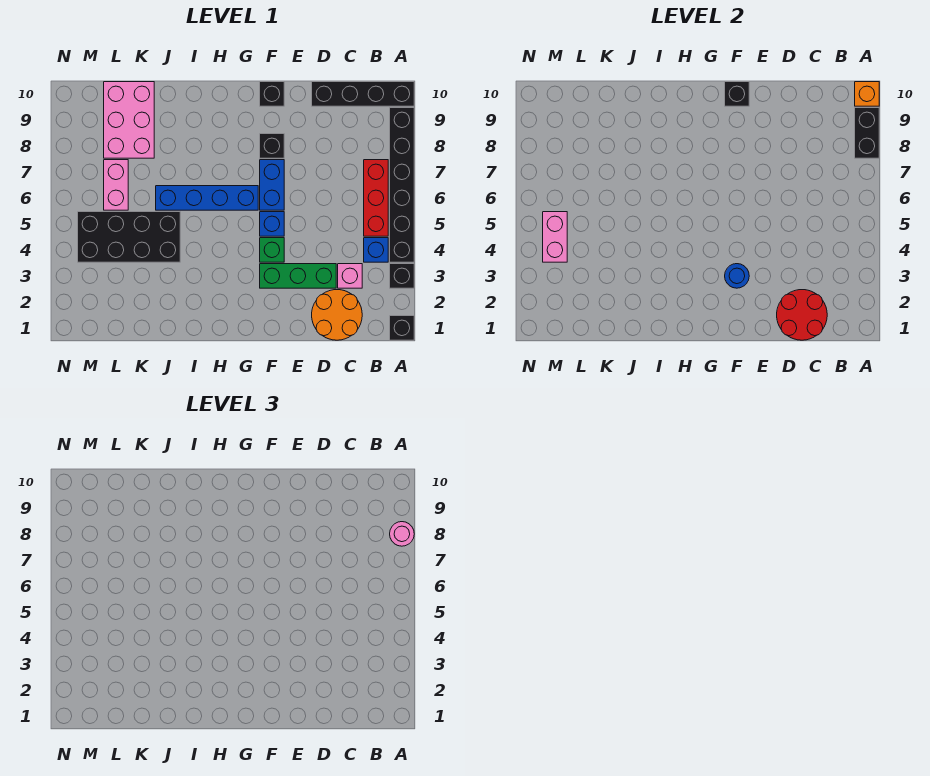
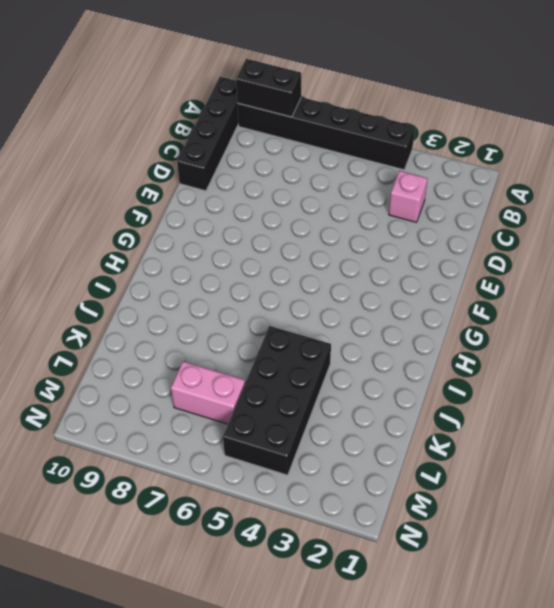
none -> black brick A1 level 1
none -> black brick A3 level 1
none -> blue brick B4 level 1

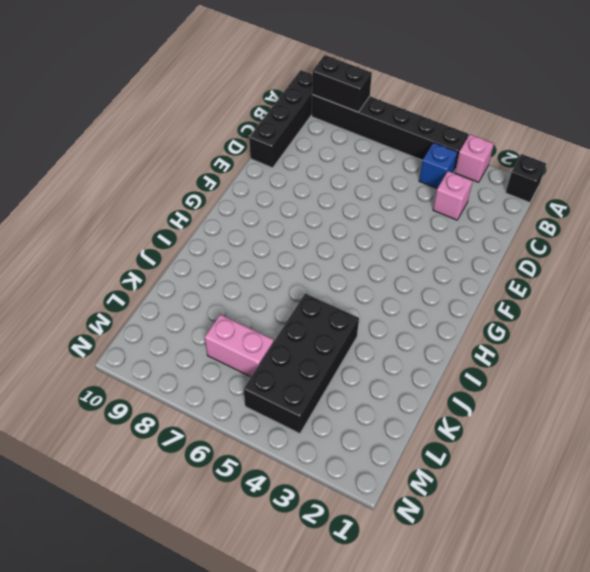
pink brick A3 level 1 -> black brick A3 level 1
none -> red brick B5:B7 level 1
none -> orange round brick C1:D2 level 1
none -> green brick D3:F3 level 1

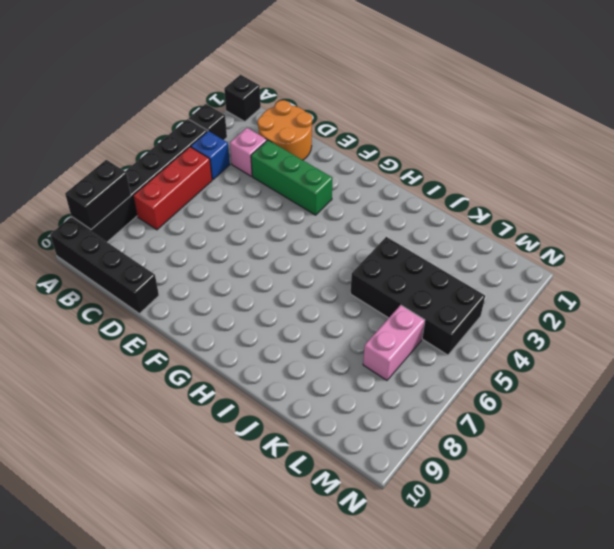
none -> green brick F4 level 1
none -> blue brick F5 level 1
none -> blue brick F6:F7 level 1

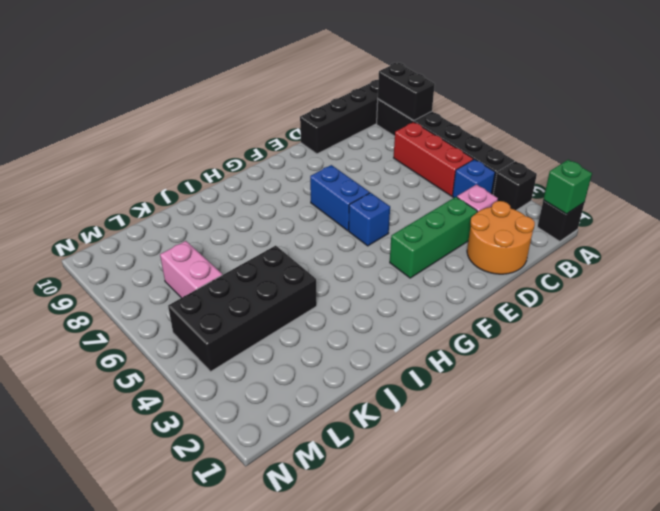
green brick A1 level 2 -> green brick F4 level 1
none -> black brick F8 level 1
none -> black brick F10 level 1
none -> blue brick G6:J6 level 1

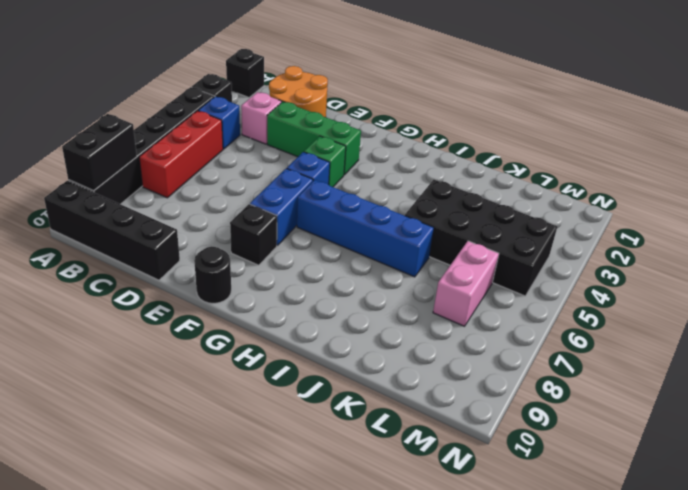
black round brick F10 level 1 -> black brick F10 level 1
none -> pink brick K8:L10 level 1
none -> orange brick A10 level 2
none -> red round brick C1:D2 level 2

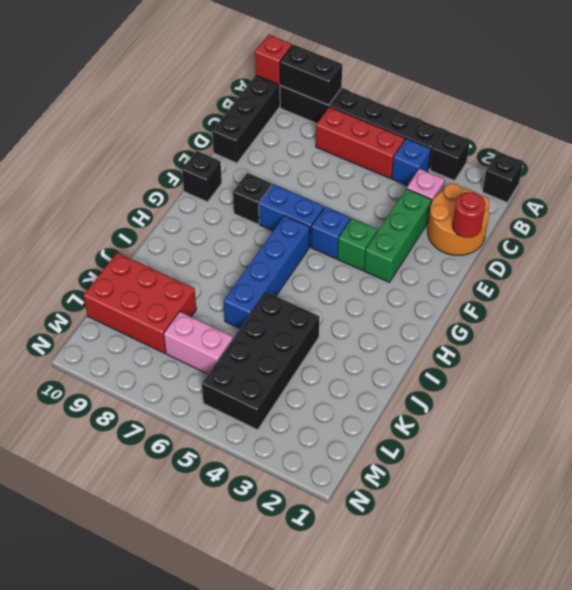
red brick A10 level 2 -> orange brick A10 level 2
red round brick D1 level 2 -> red round brick C1:D2 level 2
red brick K8:L10 level 1 -> pink brick K8:L10 level 1
none -> blue round brick F3 level 2
none -> black brick F10 level 2
none -> pink brick M4:M5 level 2

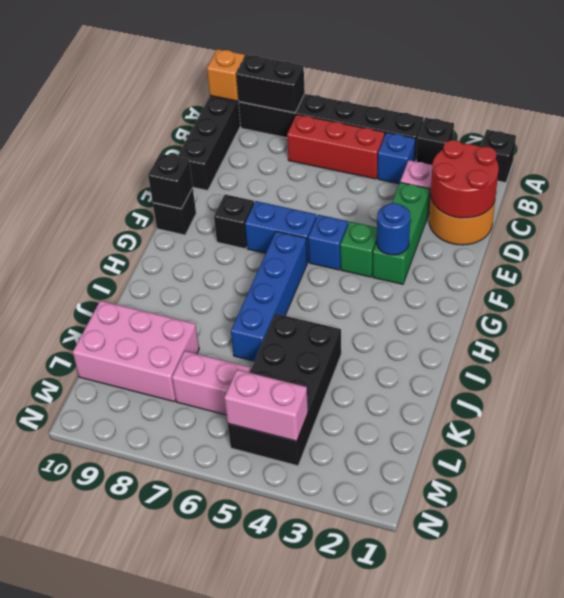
none -> pink round brick A8 level 3

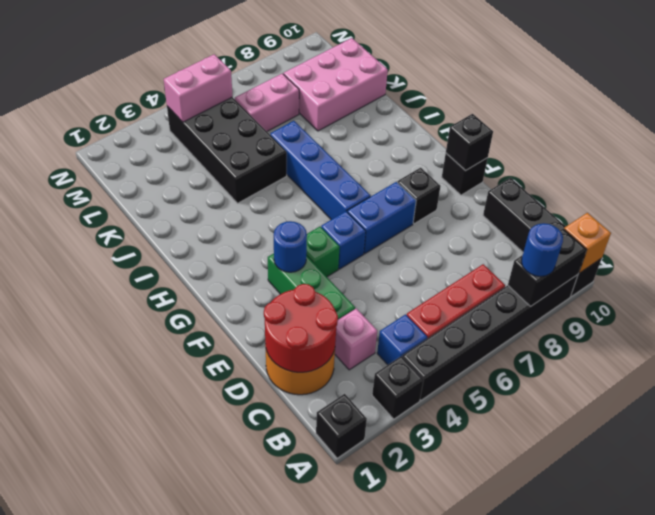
blue round brick A8 level 3 -> pink round brick A8 level 3

